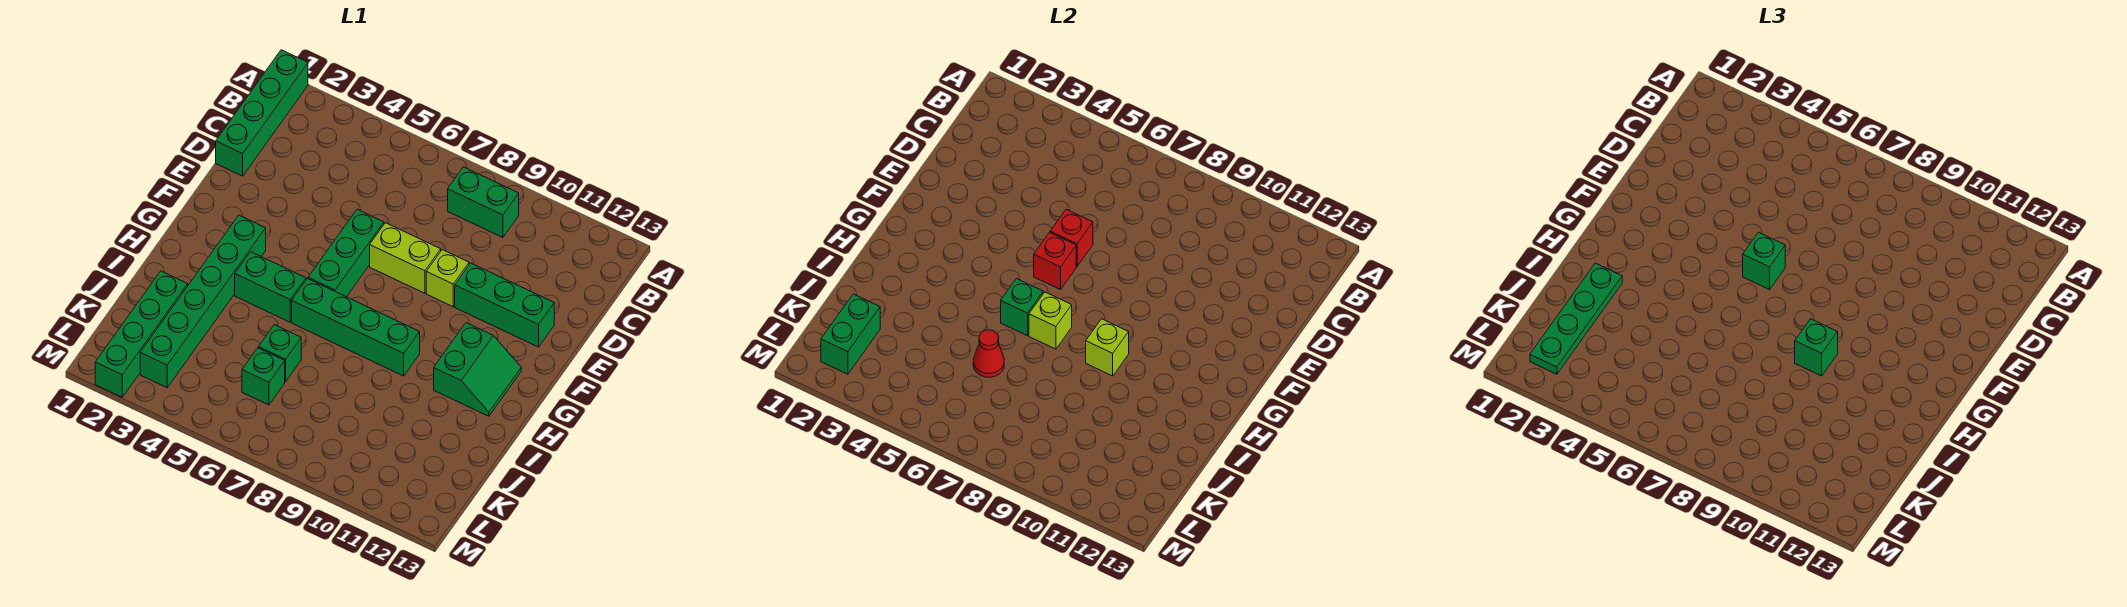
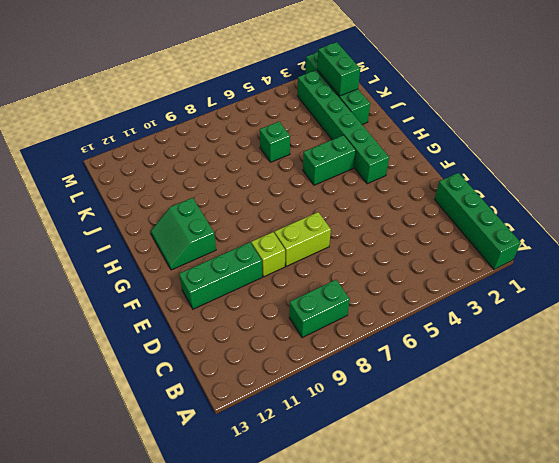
none -> green brick E6:G6 level 1
none -> green brick H6:H9 level 1
none -> green brick K6 level 1

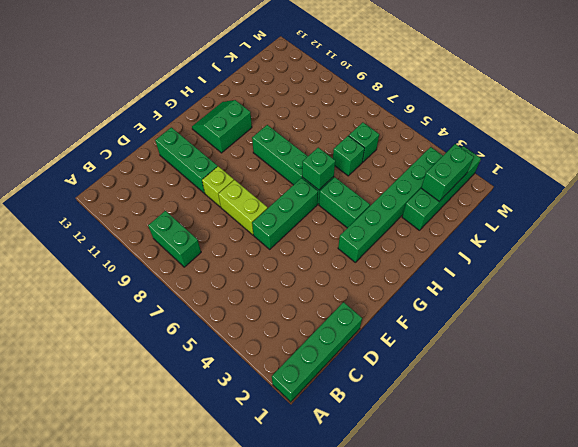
none -> red brick E6 level 2
none -> red brick F6 level 2
none -> lime brick H7 level 2

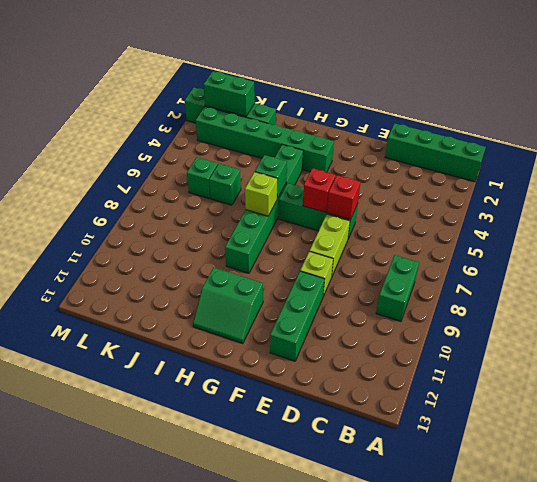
none -> lime brick H9 level 2
none -> red cone J6 level 2
none -> green brick F6 level 3

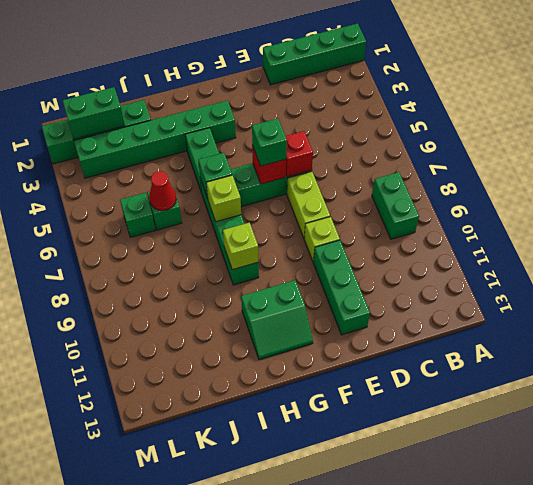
none -> green brick H9 level 3
none -> green plate I2:L2 level 3

